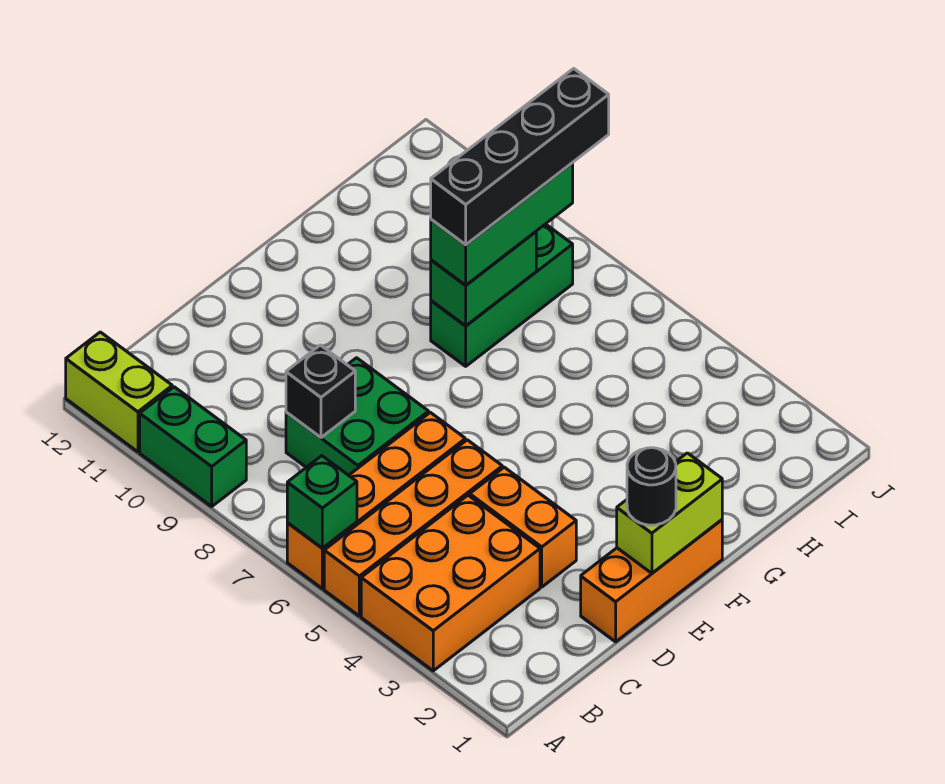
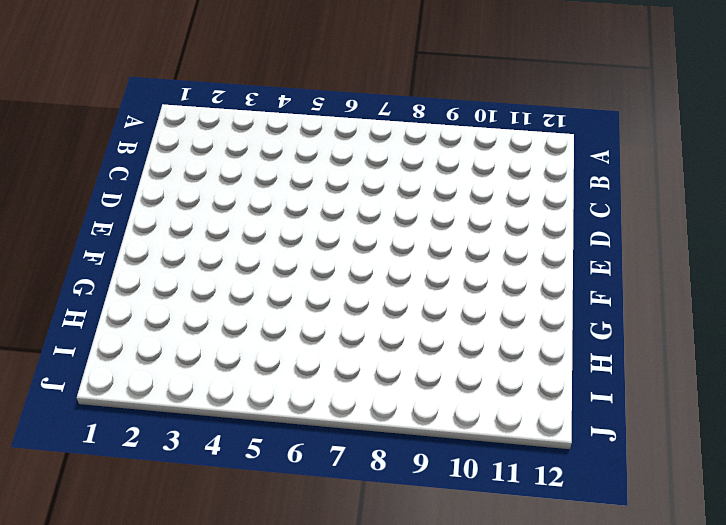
none -> orange brick A3:C4 level 1
none -> orange brick A5:D5 level 1
none -> orange brick A6:D6 level 1

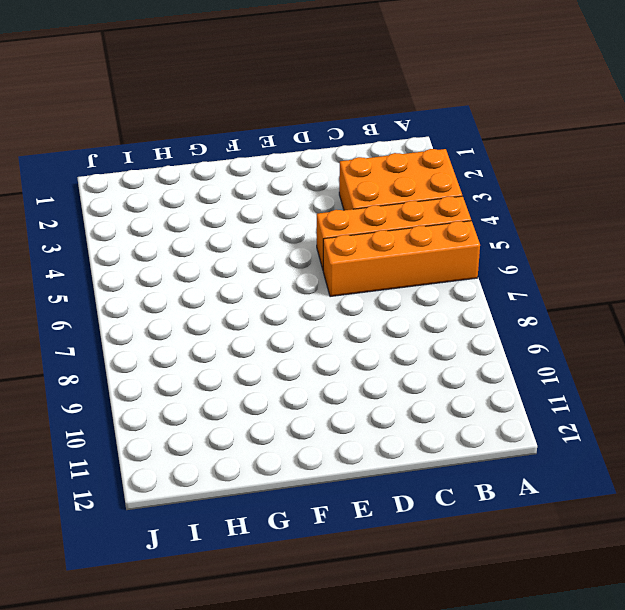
none -> green brick A9:A10 level 1
none -> lime brick A11:A12 level 1
none -> green brick C7:D8 level 1

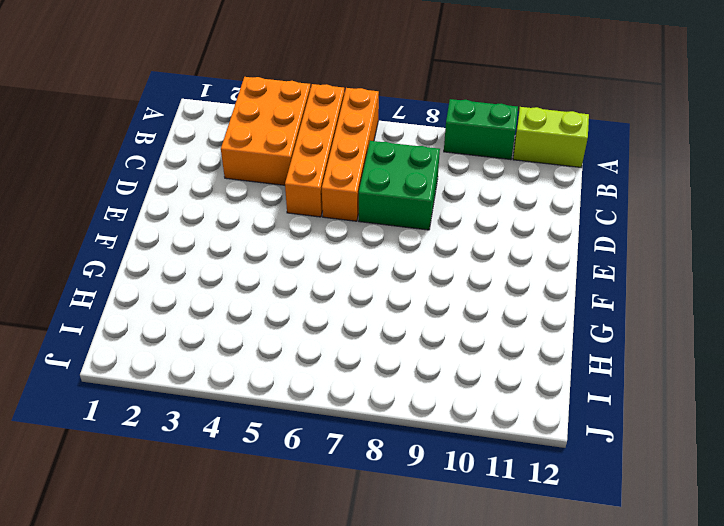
none -> orange brick D1:F1 level 1
none -> orange brick D3:D4 level 1
none -> green brick G8:I8 level 1

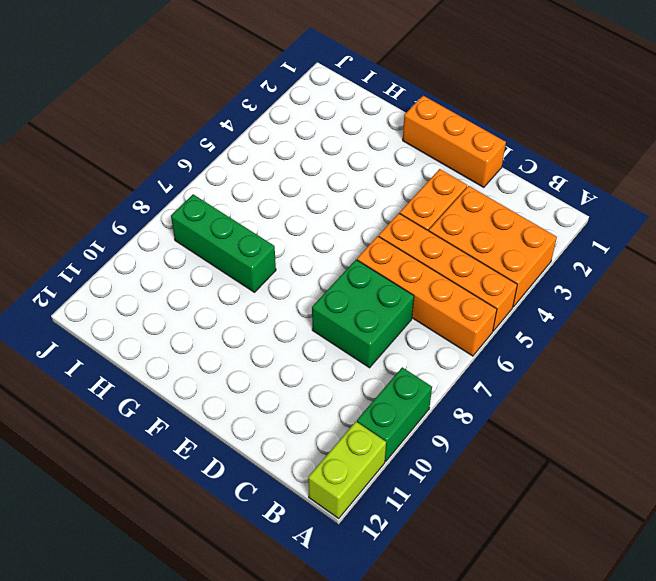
none -> green brick A6 level 2
none -> black brick C8 level 2
none -> lime brick E1:F1 level 2

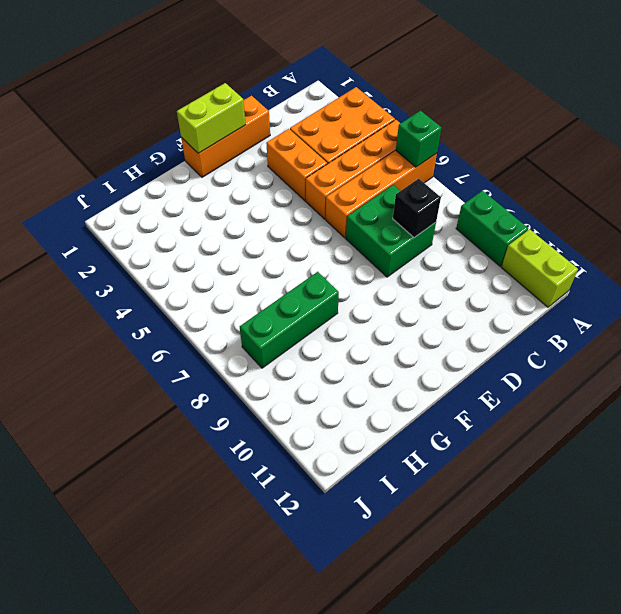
none -> green brick G8:H8 level 2
none -> black round brick E1 level 3
none -> green brick G8:I8 level 3

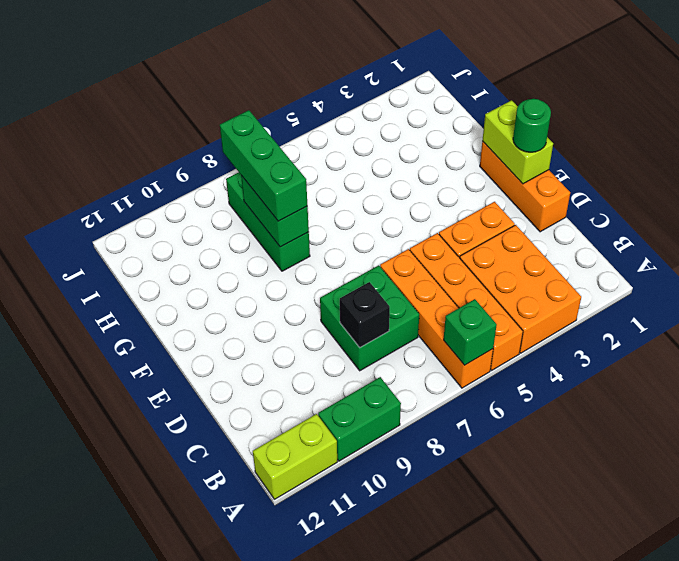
green round brick E1 level 3 -> black round brick E1 level 3
none -> black brick G8:J8 level 4

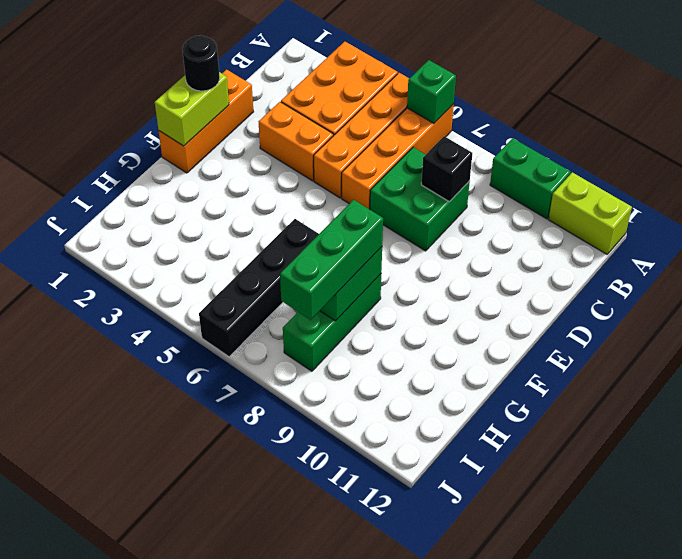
black brick G6:J6 level 1 -> black brick G8:J8 level 4

